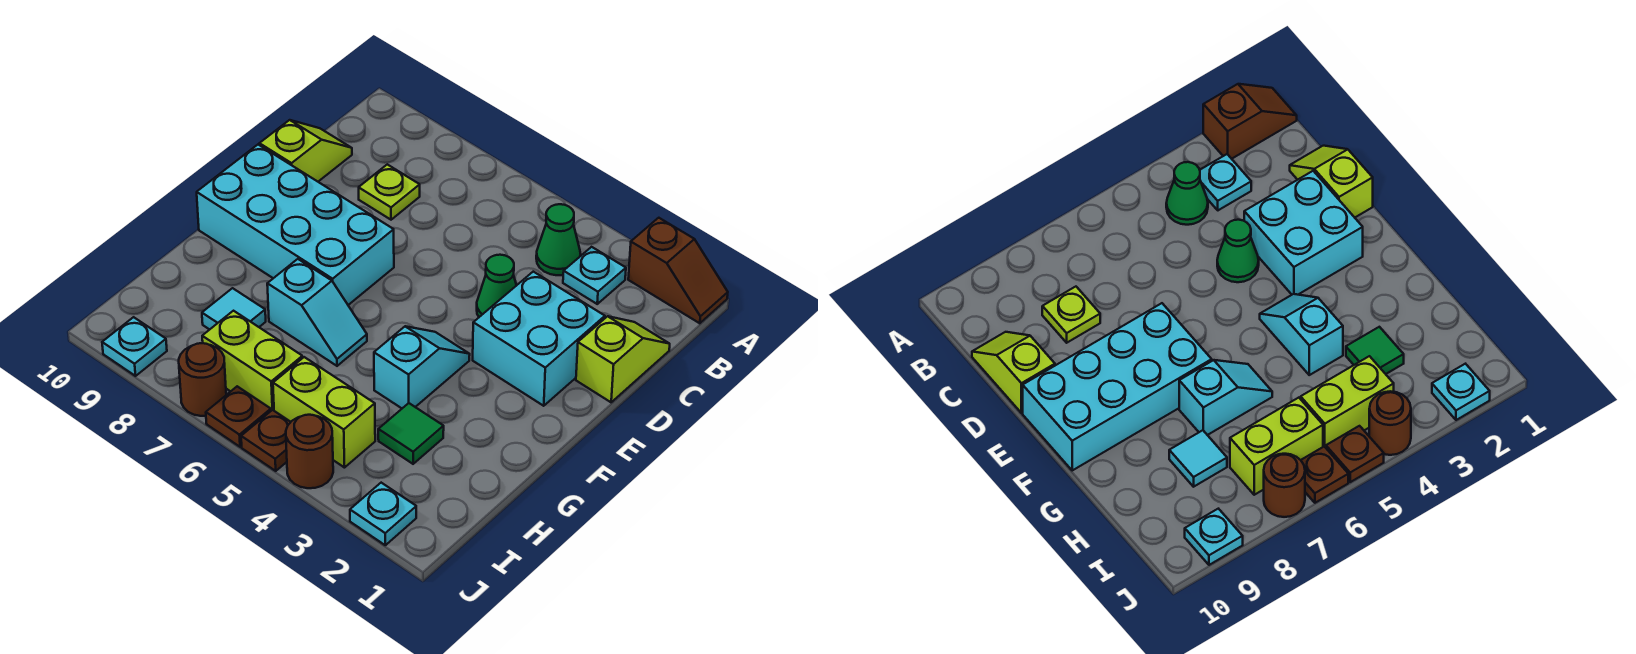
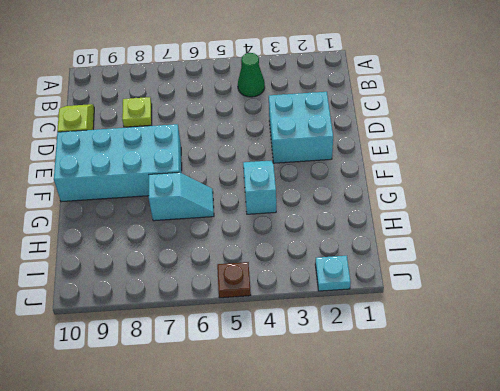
none -> brown slope A1:A2 level 1 top 2
none -> cyan plate B3 level 1
none -> lime slope C1:D1 level 1 top D

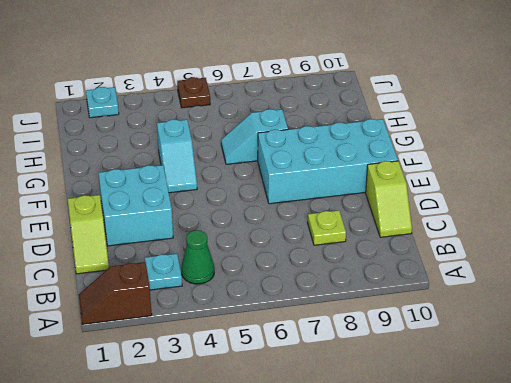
none -> green cone D4 level 1
none -> green tile H3 level 1
none -> cyan tile H8 level 1

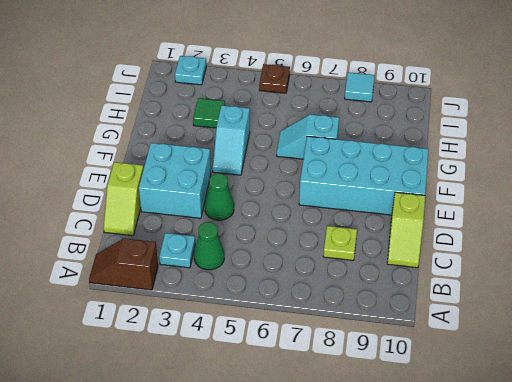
cyan tile J8 level 1 -> cyan tile H8 level 1
none -> lime brick I4:I5 level 1
none -> lime brick I6:I7 level 1
none -> brown round brick J4 level 1

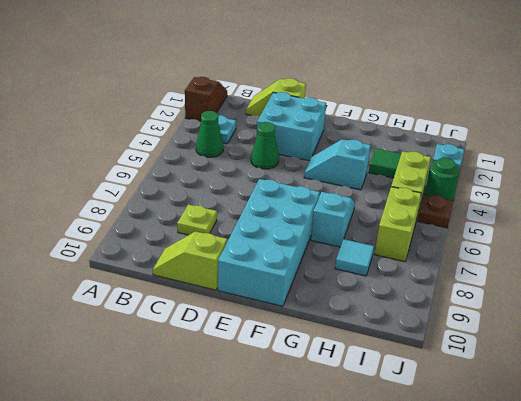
green round brick J4 level 1 -> brown round brick J4 level 1
none -> brown plate J6 level 1
none -> brown round brick J7 level 1
none -> cyan plate J9 level 1

